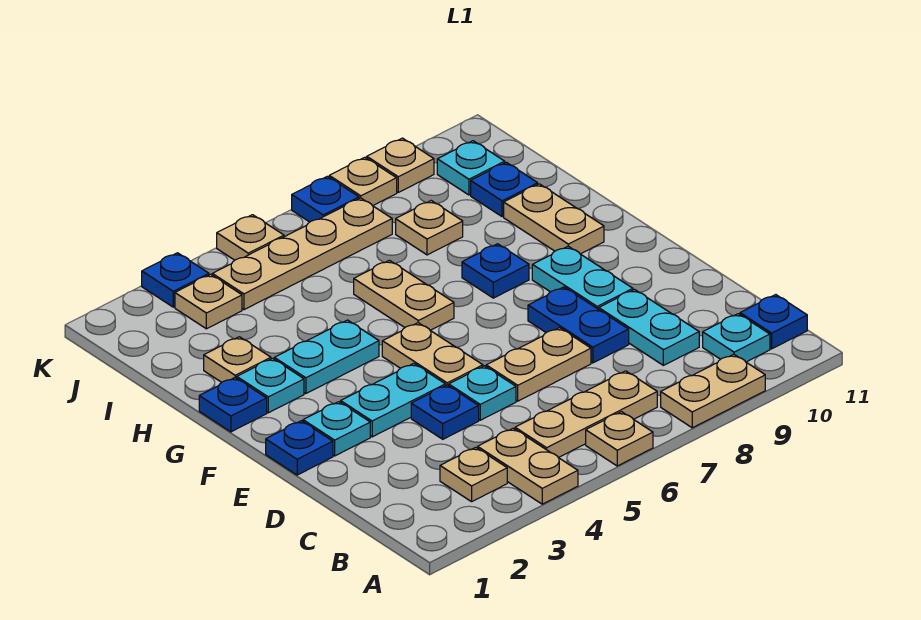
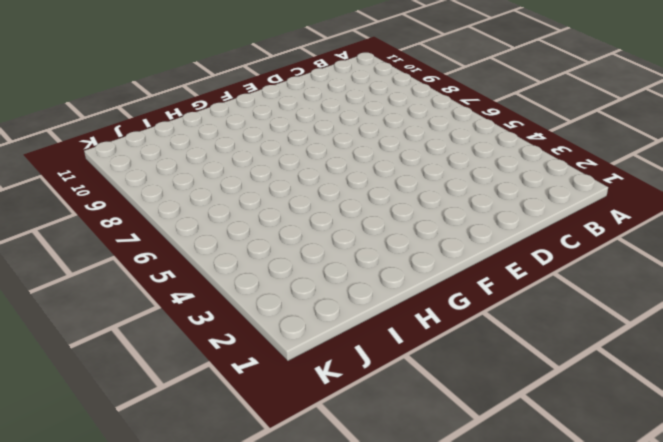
none -> tan plate A4:B4 level 1
none -> tan plate A6 level 1
none -> tan plate A8:A9 level 1
none -> tan plate B3 level 1

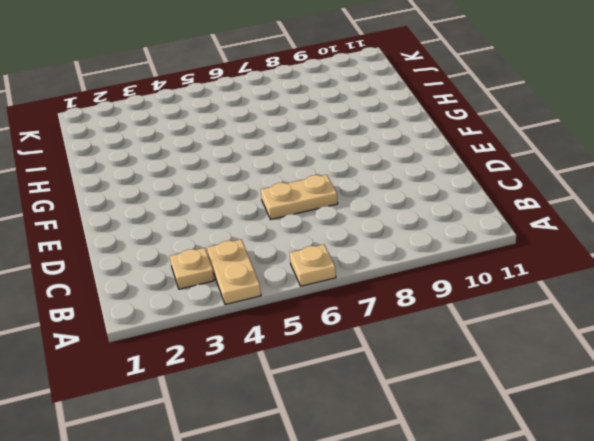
none -> tan plate A8:A9 level 1
none -> tan plate B5:B7 level 1
none -> cyan plate B10 level 1
none -> blue plate B11 level 1

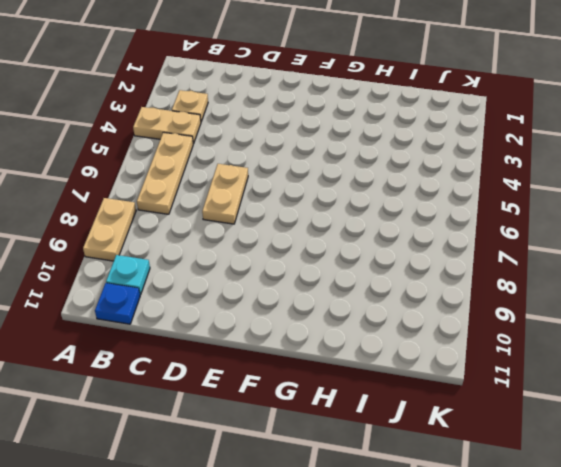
none -> tan plate A6 level 1
none -> cyan plate C9:D9 level 1
none -> blue plate D4 level 1
none -> cyan plate D5 level 1

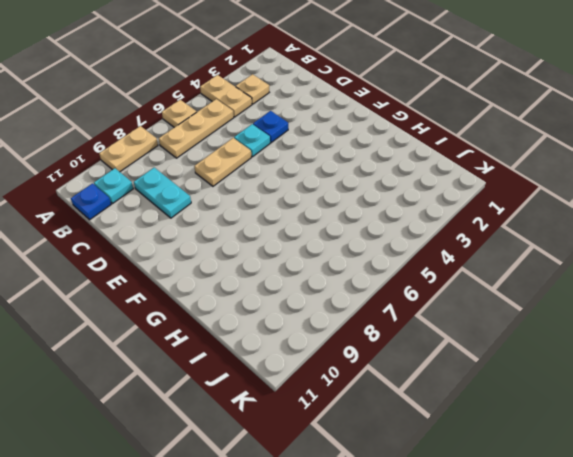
none -> blue plate D8:E8 level 1
none -> blue plate E1 level 1
none -> cyan plate E2 level 1
none -> cyan plate E3:E4 level 1

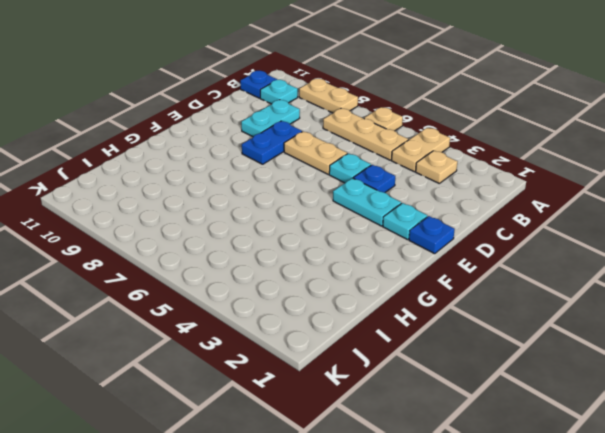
none -> tan plate E5:F5 level 1
none -> cyan plate E9:F9 level 1
none -> blue plate G1 level 1
none -> cyan plate G2 level 1

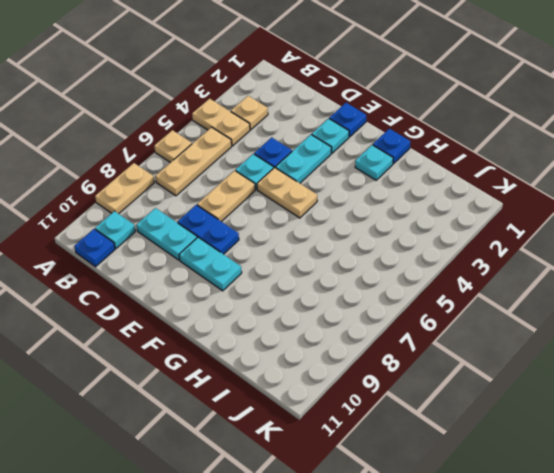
none -> cyan plate G3:G4 level 1
none -> tan plate G6:H6 level 1
none -> blue plate G8 level 1
none -> tan plate G10:H10 level 1

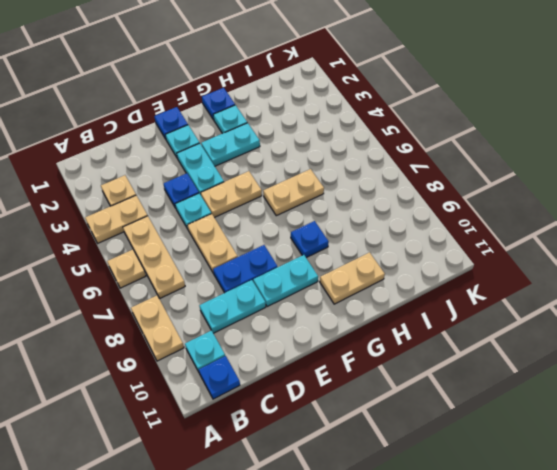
cyan plate F3:G3 level 1 -> cyan plate G3:G4 level 1
none -> tan plate H2 level 1
none -> tan plate I8 level 1
none -> blue plate I10 level 1
none -> tan plate J3 level 1

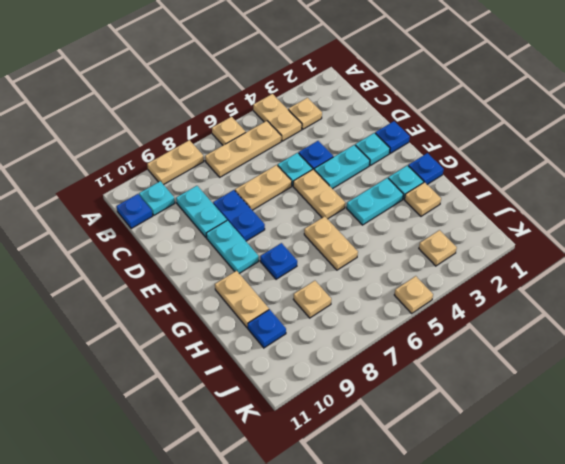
none -> tan plate J4:J7 level 1
none -> cyan plate J10 level 1
none -> blue plate K3 level 1
none -> blue plate K7 level 1

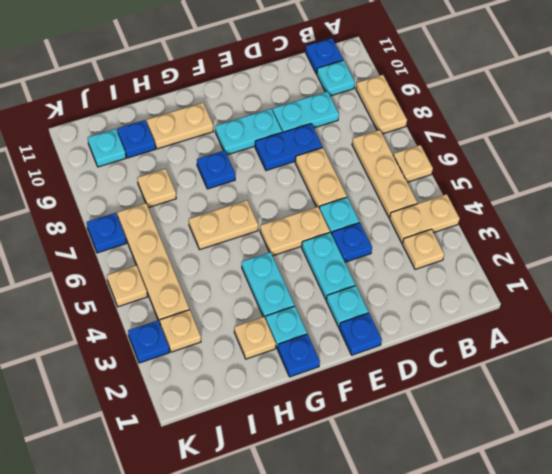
none -> tan plate K8 level 1
none -> tan plate K9 level 1

